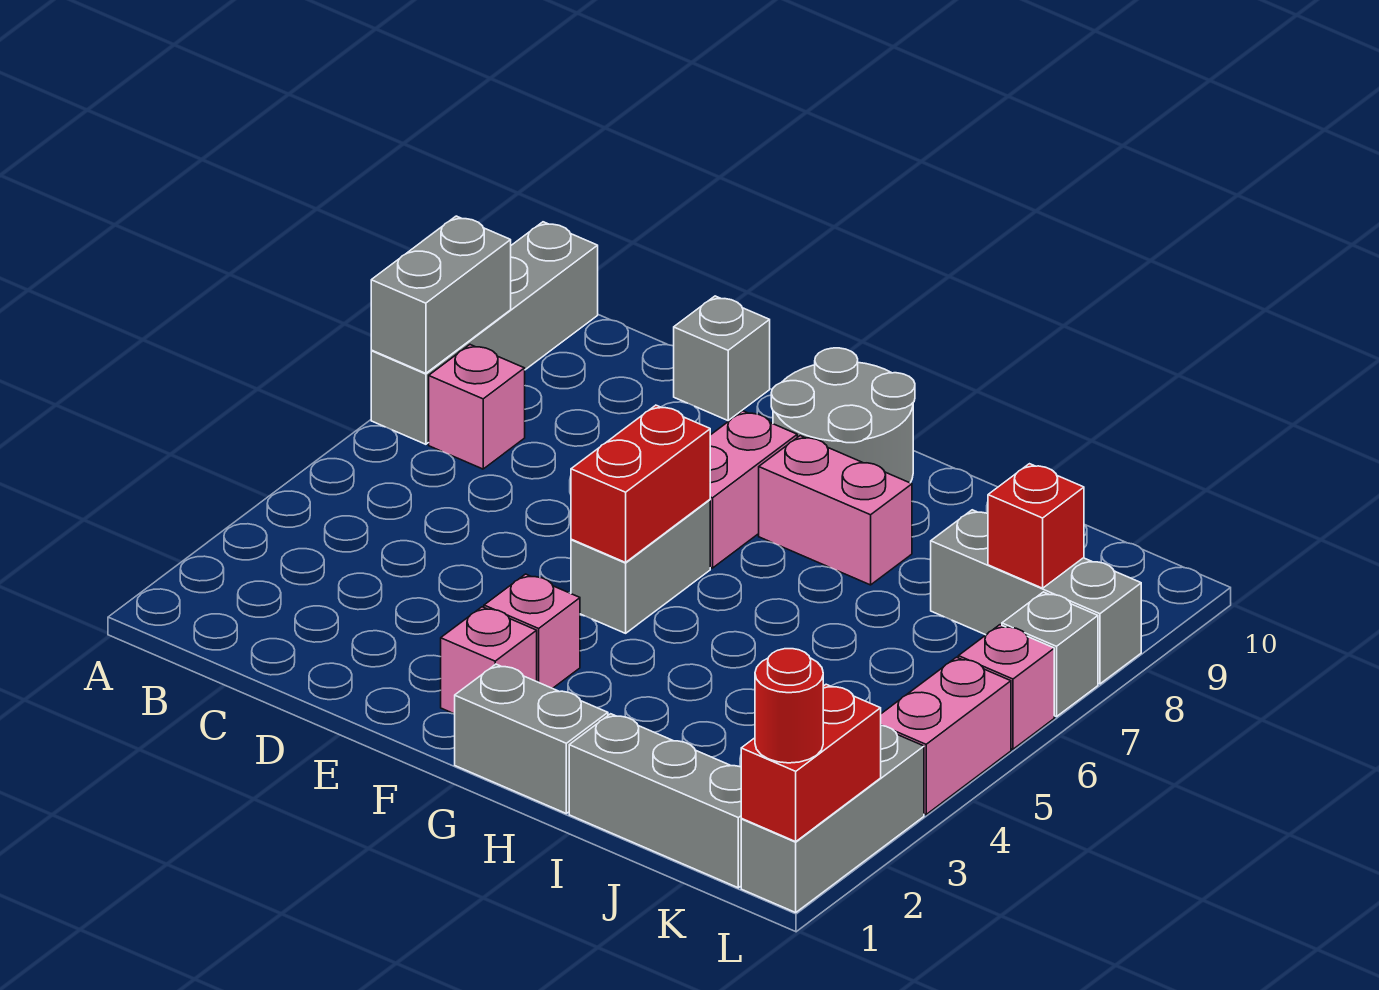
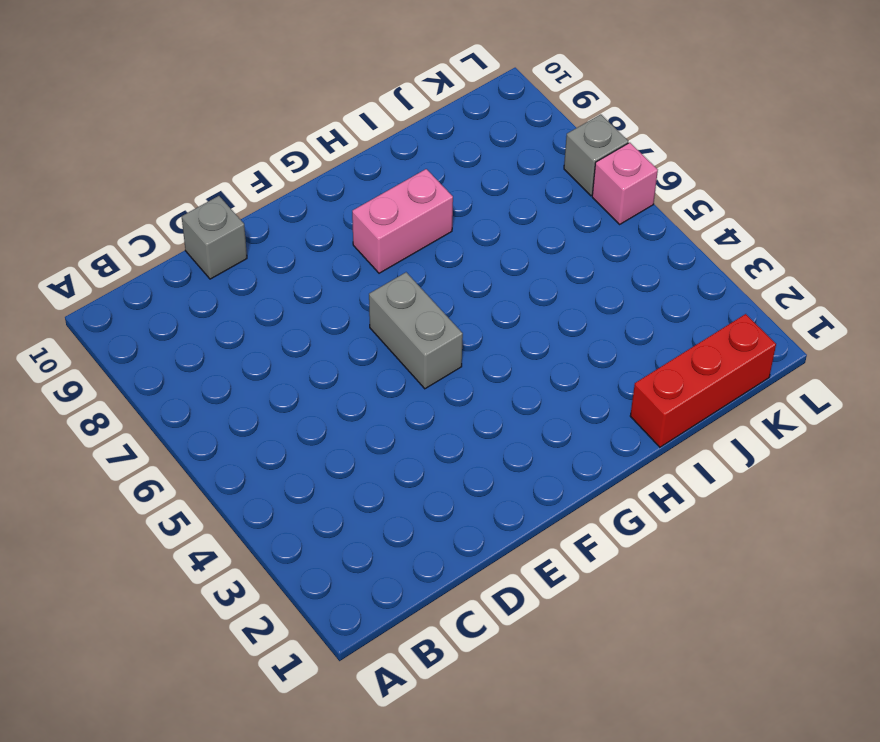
red brick I1:K1 level 1 -> grey brick I1:K1 level 1
none -> grey brick A7:A10 level 1
none -> pink brick B7 level 1
none -> pink brick F2 level 1

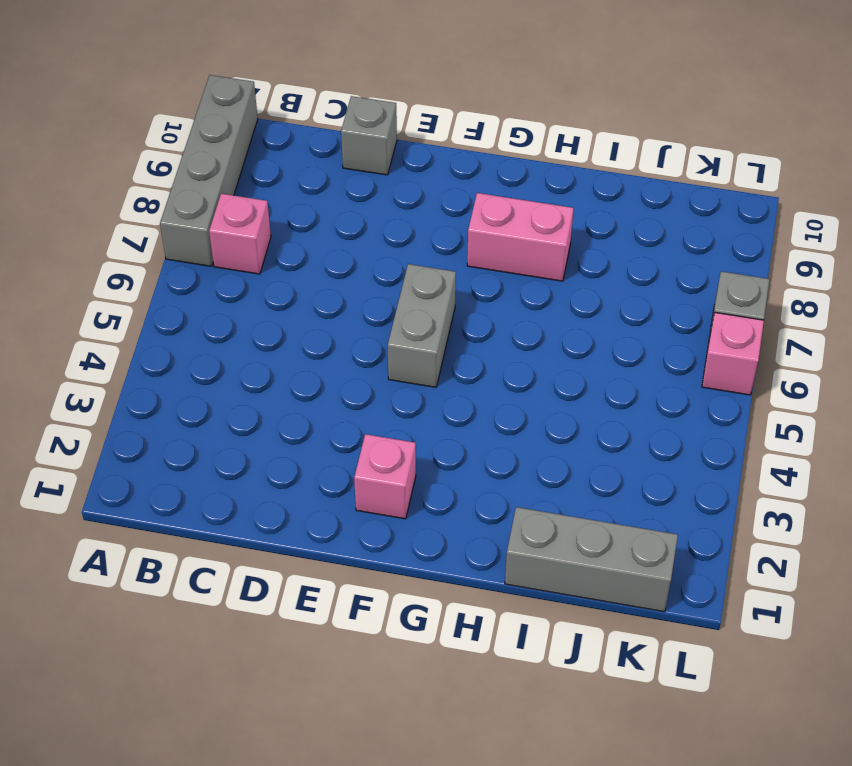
none -> pink brick F3 level 1
none -> pink brick F7:F8 level 1
none -> grey round brick F9:G10 level 1

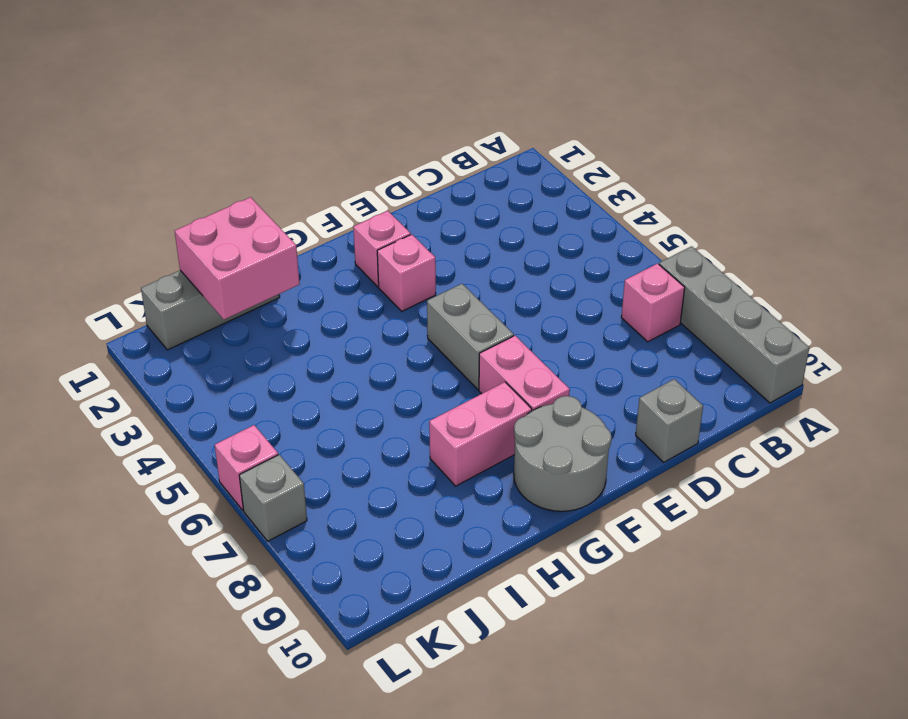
pink brick I1:J2 level 2 -> none
none -> grey brick G1:H1 level 1
none -> grey brick J8:L8 level 1
none -> grey brick L1:L3 level 1

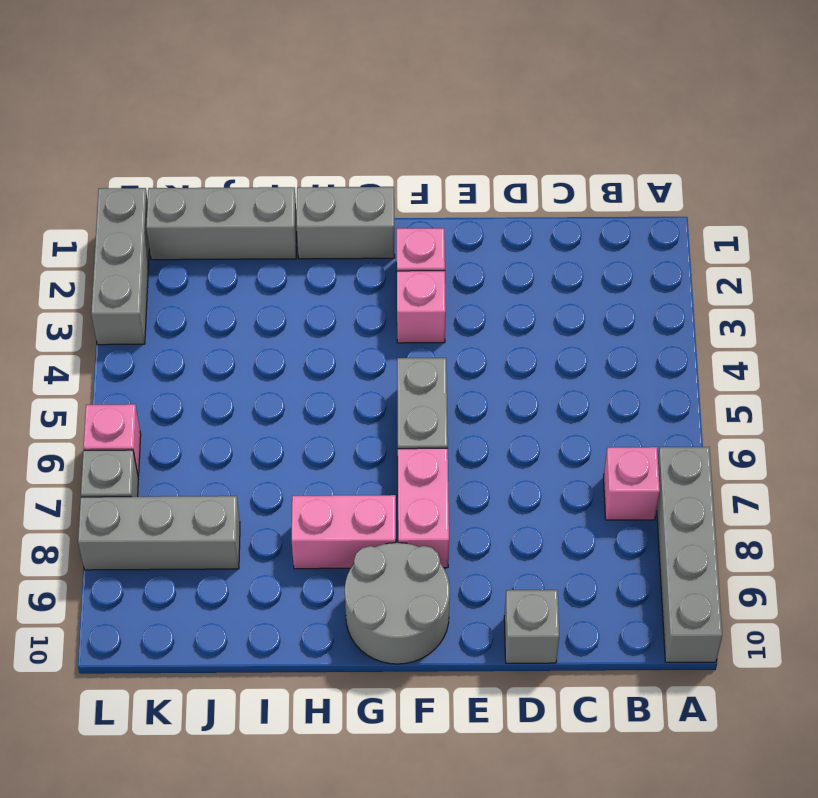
none -> pink brick L4:L5 level 1
none -> grey brick A7:A8 level 2
none -> red brick F5:F6 level 2

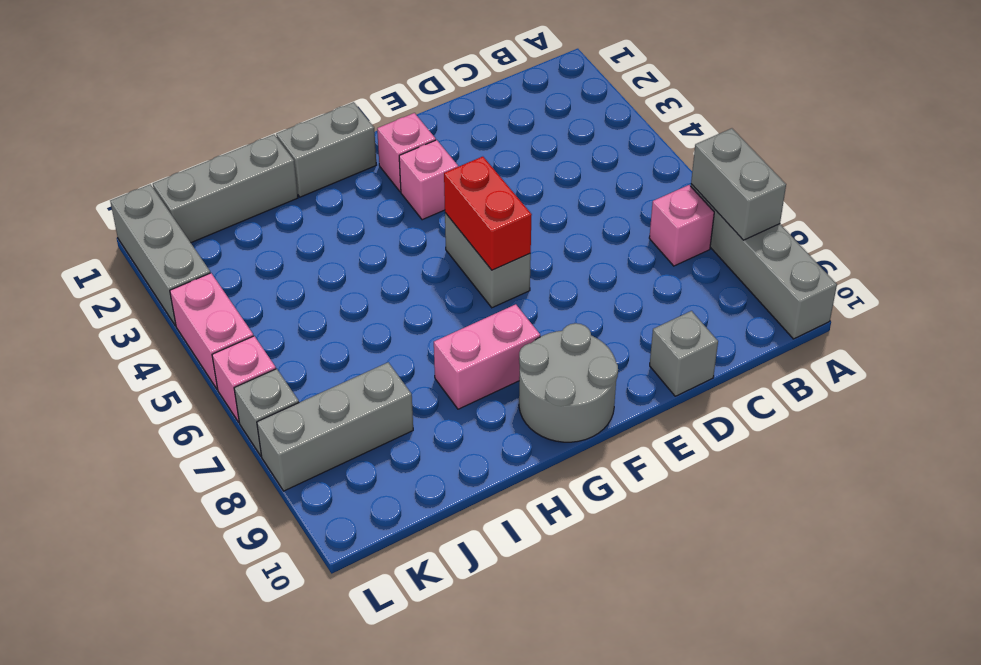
none -> pink brick F7:F8 level 1
none -> red brick K8 level 2
none -> red brick L1:L2 level 2

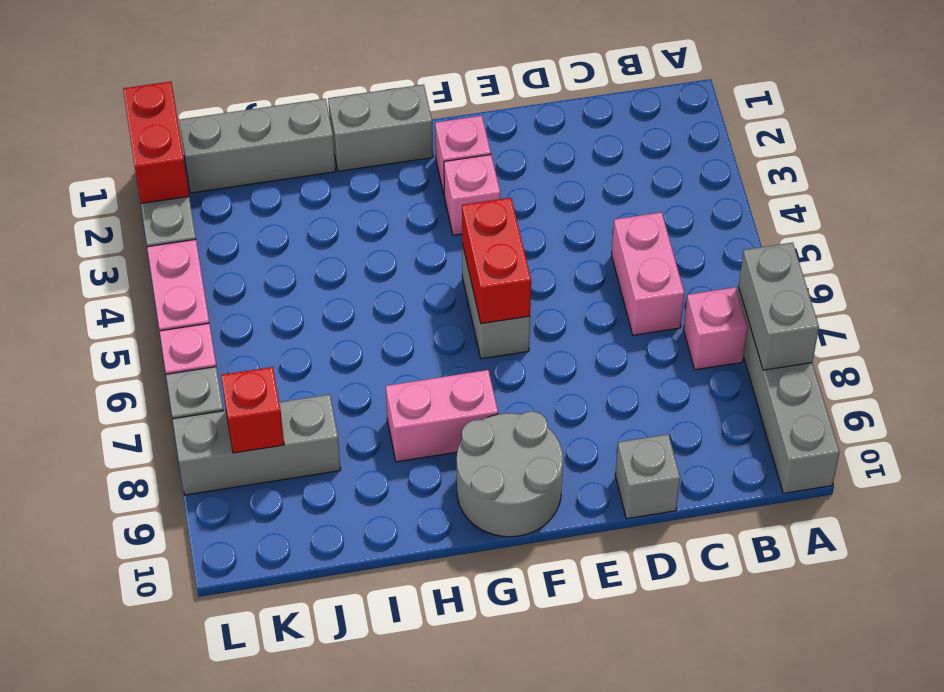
pink brick C5:C6 level 1 -> pink brick F7:F8 level 1
none -> red round brick L1 level 3

